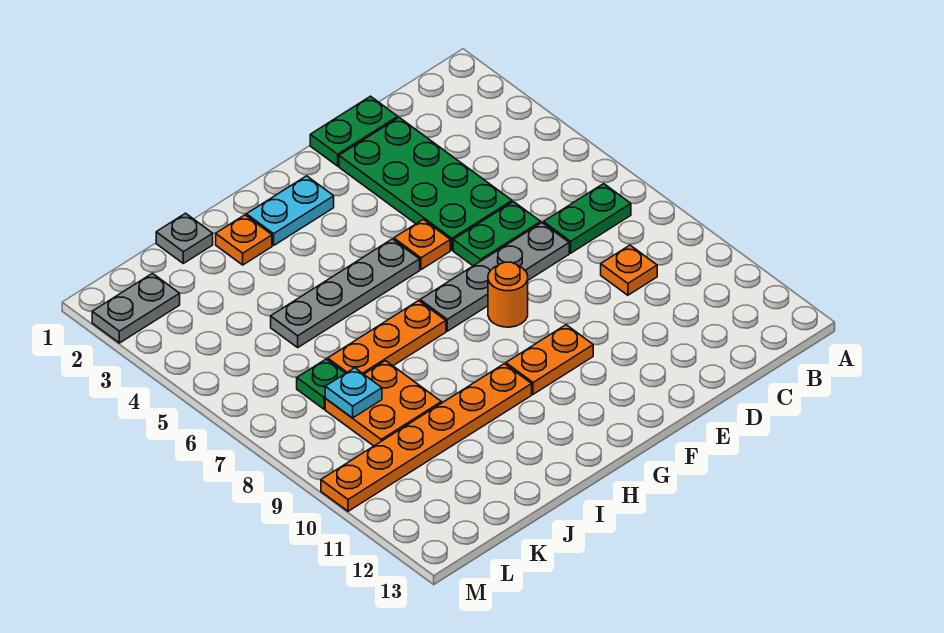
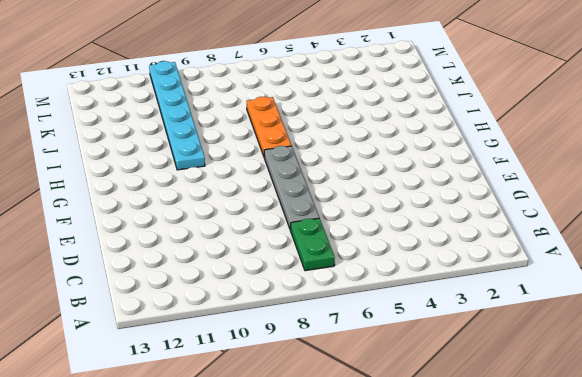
cyan plate H10:M10 level 1 -> orange plate H10:M10 level 1
none -> orange plate C9 level 1
none -> green plate D1:E1 level 1
none -> green plate D2:E5 level 1

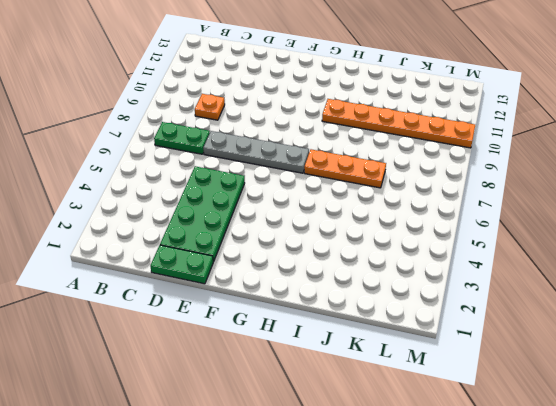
none -> green plate D6:E6 level 1
none -> orange plate F5 level 1
none -> orange round brick F8 level 1

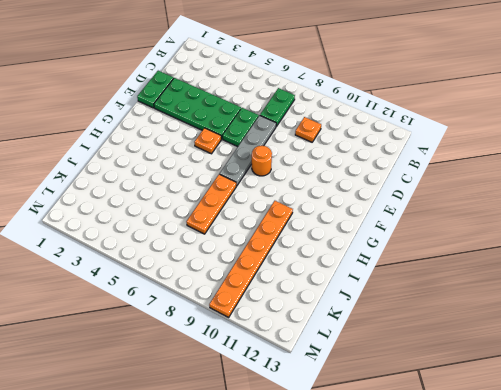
none -> orange plate F10:G10 level 1
none -> cyan plate G2:H2 level 1
none -> grey plate G5:J5 level 1

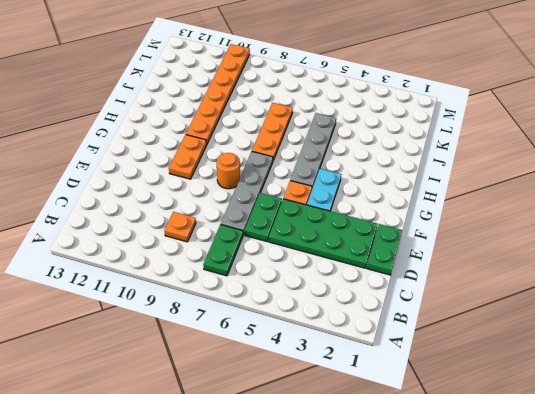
cyan plate F4:G4 level 1 -> cyan plate G2:H2 level 1
none -> orange plate I2 level 1
none -> grey plate J1 level 1
none -> orange plate J8:K9 level 1

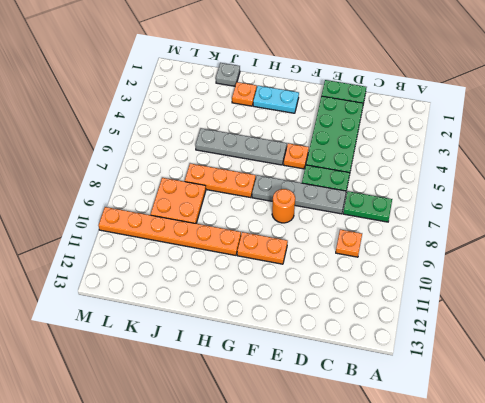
none -> green plate K7 level 1
none -> grey plate L2:M2 level 1
none -> cyan plate K8 level 2

